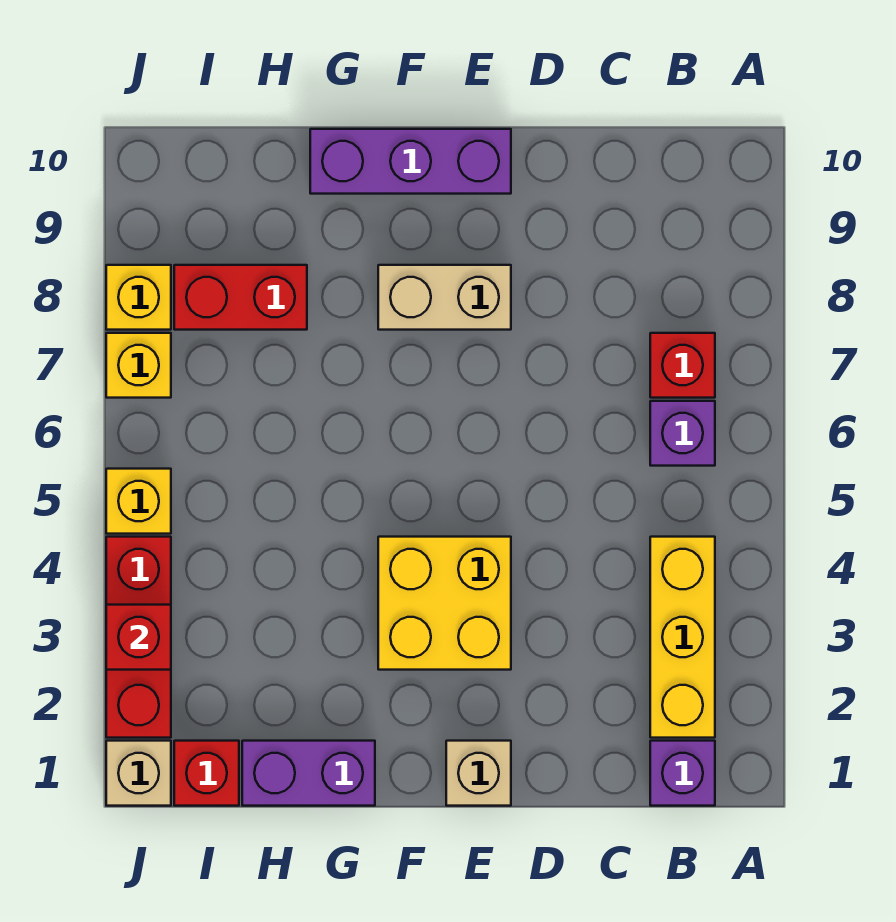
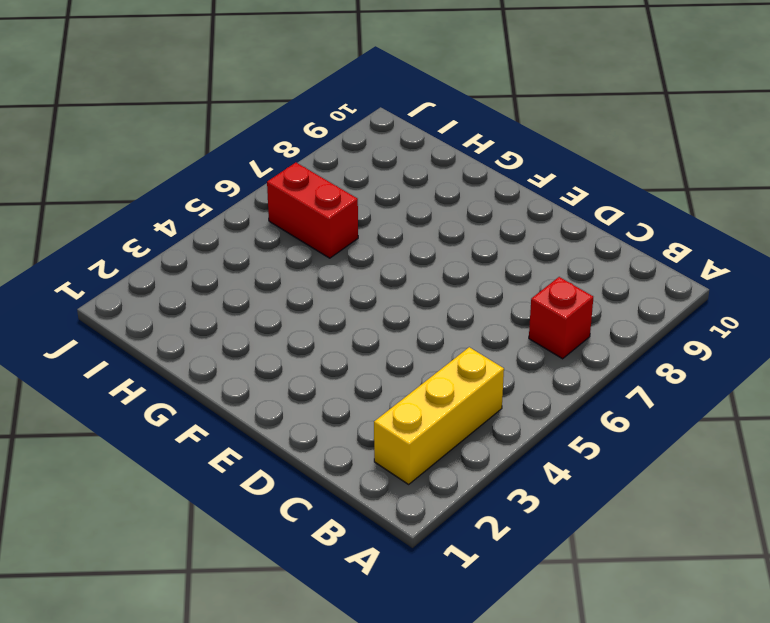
red brick H6:I6 level 1 -> red brick H8:I8 level 1
none -> purple brick B1 level 1
none -> purple brick B6 level 1
none -> tan brick E1 level 1

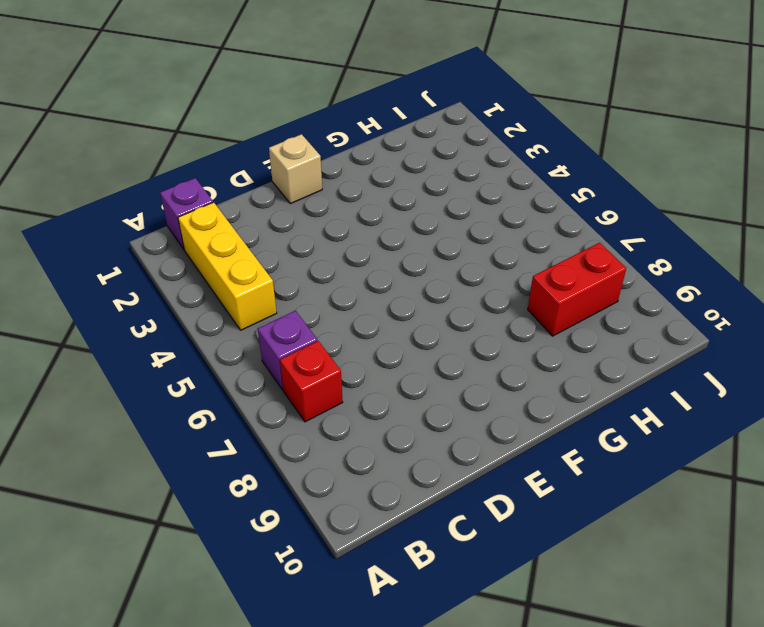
none -> yellow brick E3:F4 level 1
none -> tan brick E8:F8 level 1
none -> purple brick E10:G10 level 1

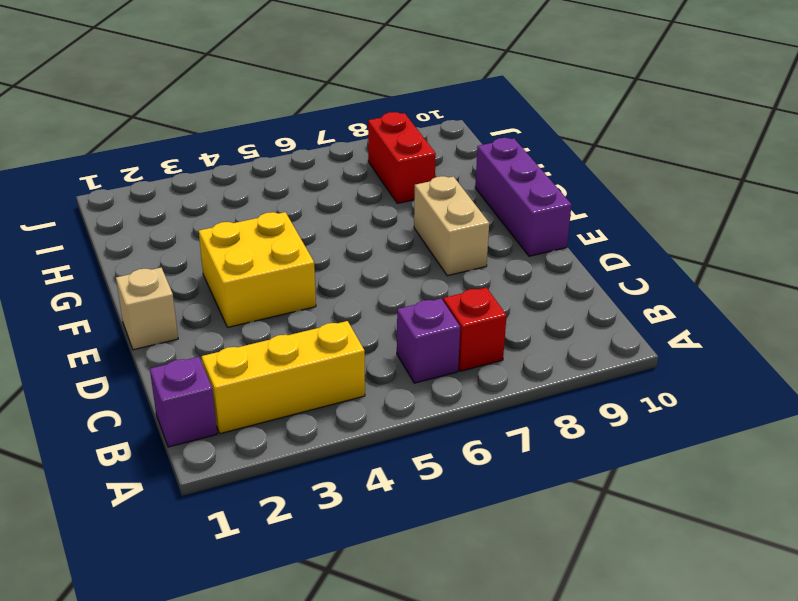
none -> purple brick G1:H1 level 1
none -> red brick I1 level 1
none -> tan brick J1 level 1

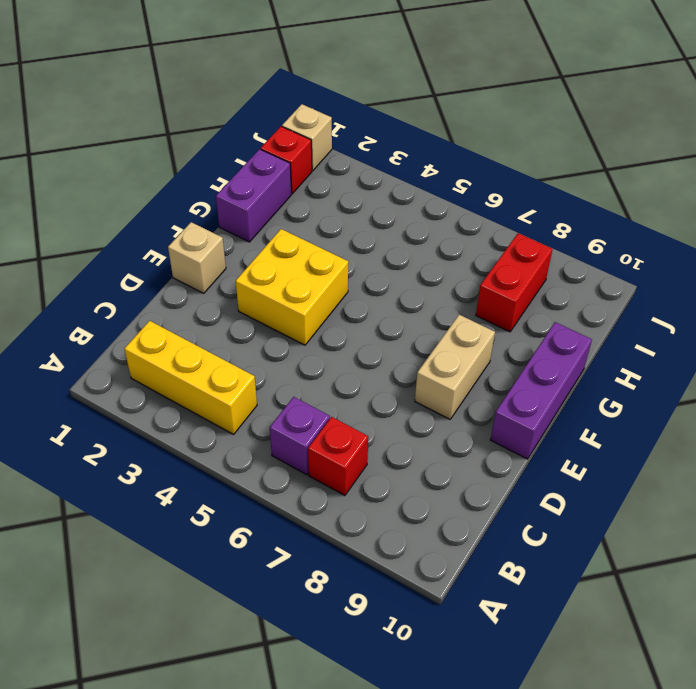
none -> purple brick B1 level 1
none -> red brick J2:J4 level 1
none -> yellow brick J5 level 1

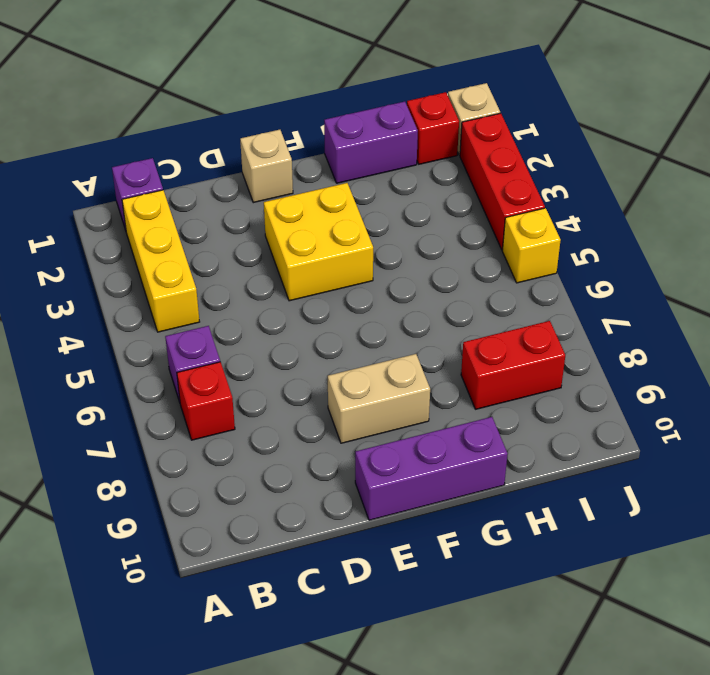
none -> yellow brick J7 level 1
none -> yellow brick J8 level 1
none -> red brick J3 level 2

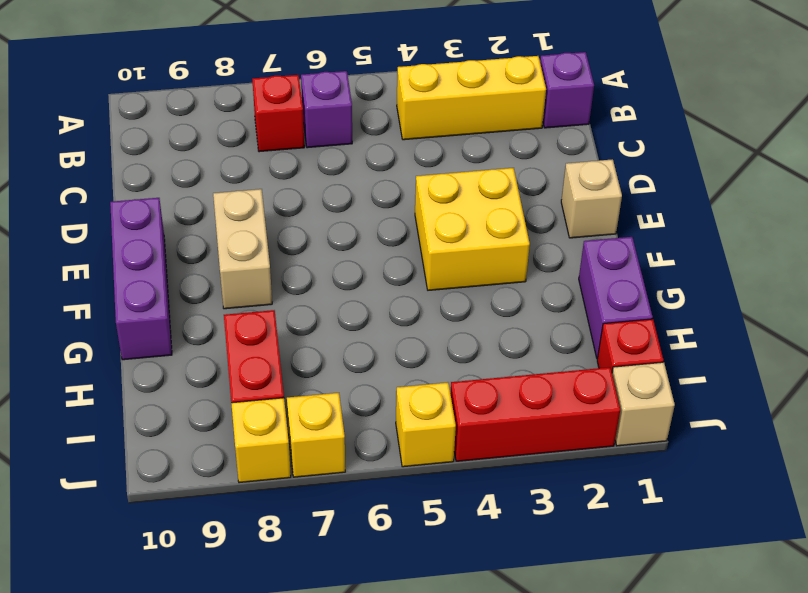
none -> red brick J3 level 2

